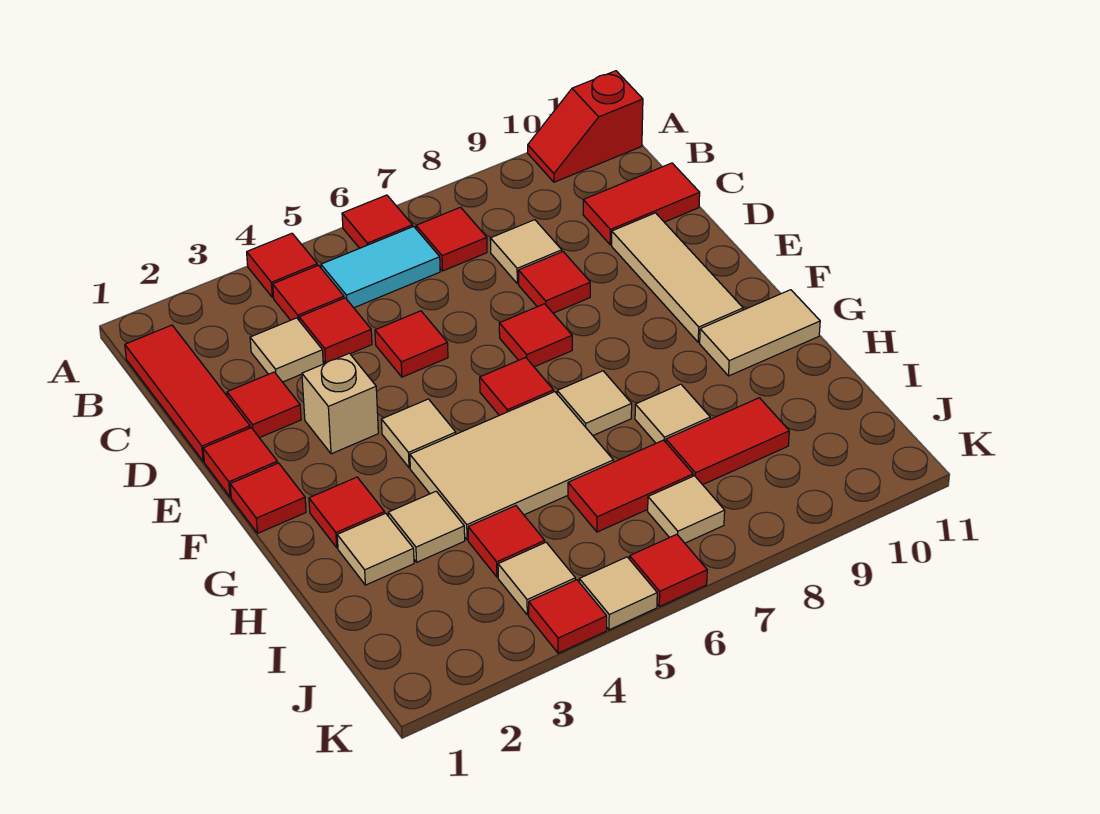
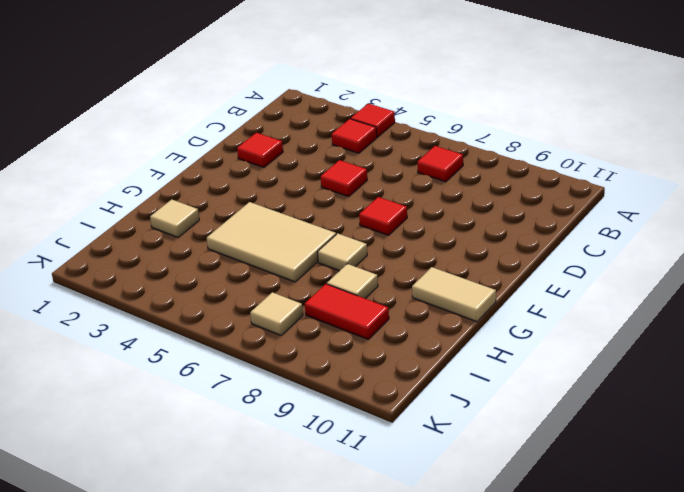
none -> red tile A6 level 1
none -> red slope A10:A11 level 1 top 11
none -> red tile B1:D1 level 1
none -> cyan tile B5:B6 level 1

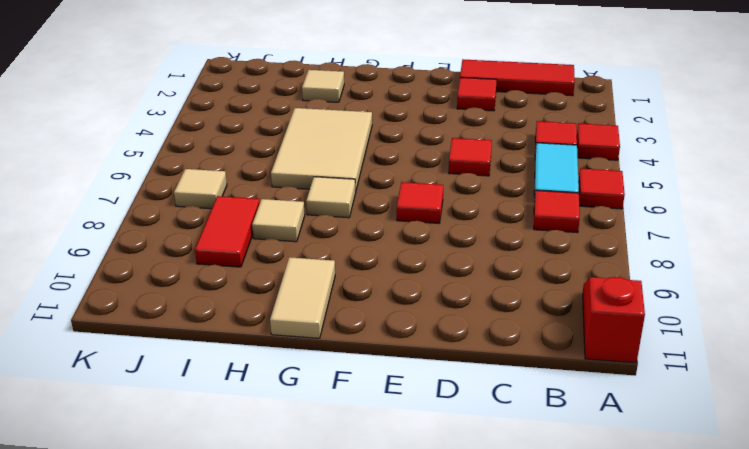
none -> tan tile C3 level 1
none -> red tile C4 level 1
none -> tan tile C8 level 1
none -> red tile C10:C11 level 1

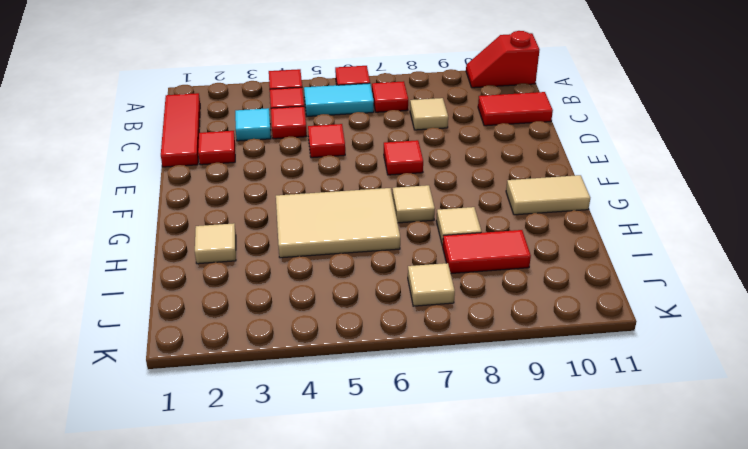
cyan tile C3 level 1 -> tan tile C3 level 1
none -> red tile D8 level 1
none -> tan tile D10:F10 level 1
none -> red tile E1 level 1
none -> tan brick E3 level 1

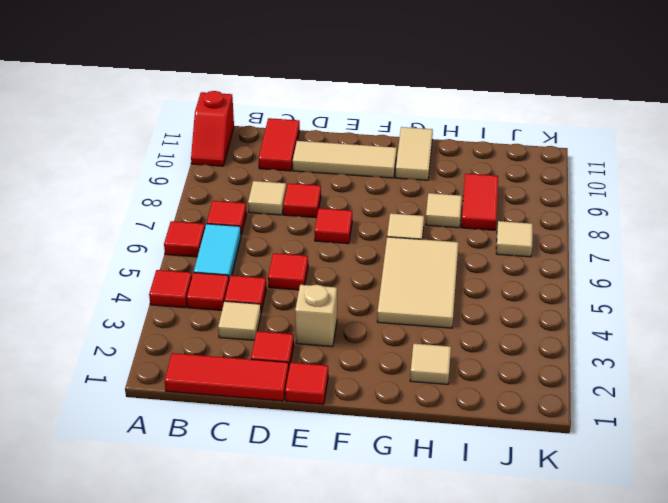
none -> red tile F1 level 1
none -> tan tile F4 level 1
none -> red tile F6 level 1
none -> red tile G2 level 1

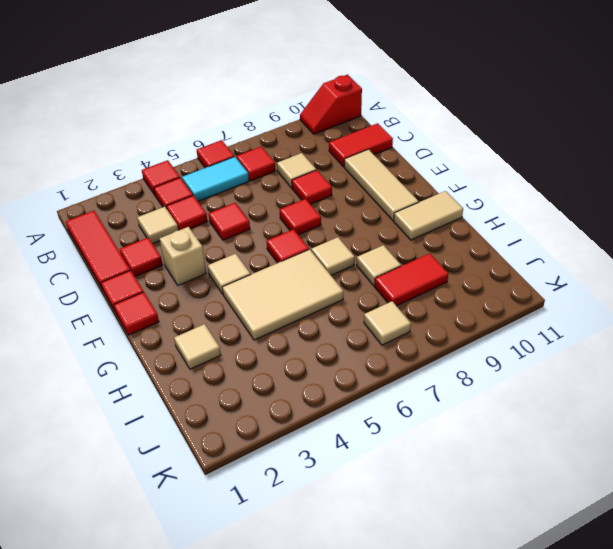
none -> red tile G2 level 1
none -> tan tile H3 level 1
none -> red tile I4 level 1
none -> red tile I6:I7 level 1

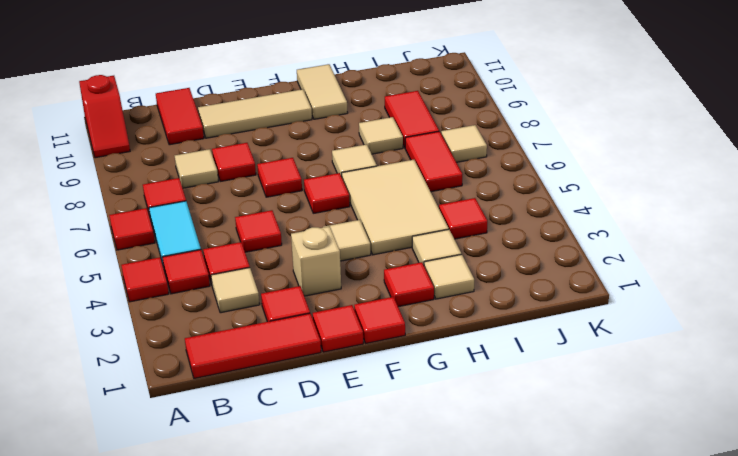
none -> tan tile J4 level 1
none -> red tile K4 level 1
none -> tan tile K5 level 1
none -> red tile K6 level 1

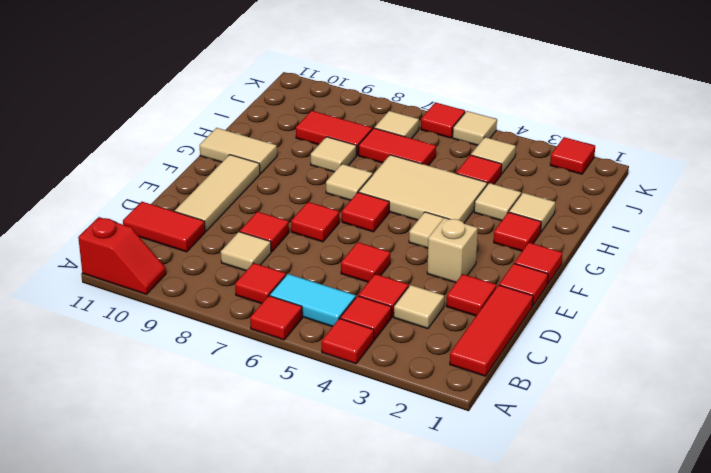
red tile K2 level 1 -> red tile K4 level 1

